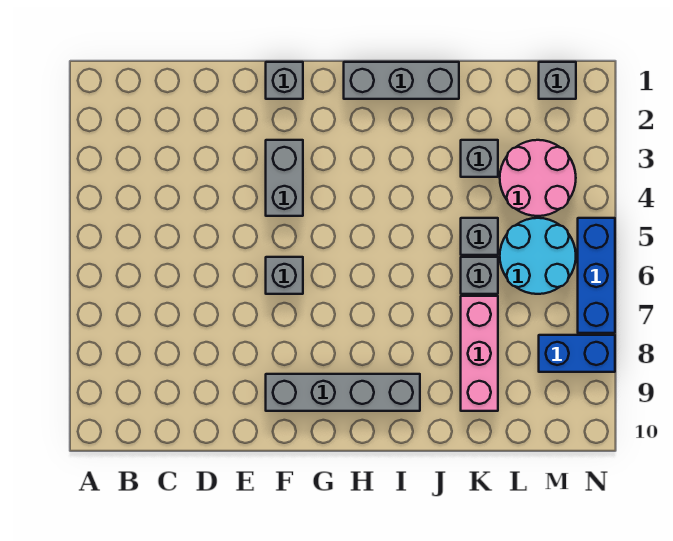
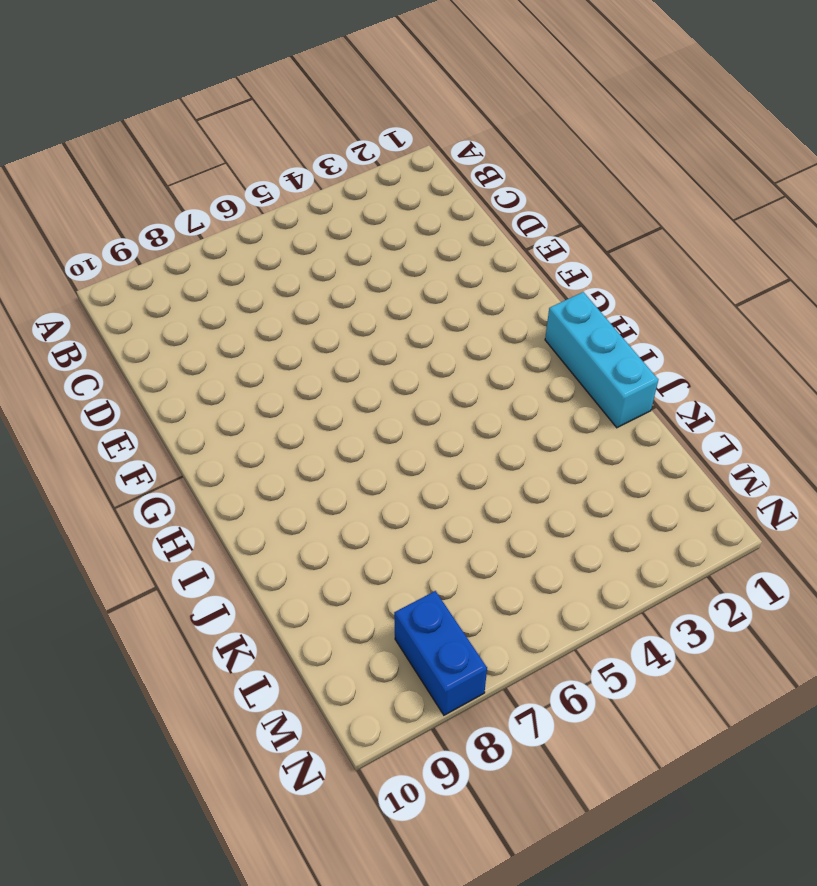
cyan brick H1:J1 level 1 -> grey brick H1:J1 level 1
none -> grey brick F1 level 1
none -> grey brick F3:F4 level 1
none -> grey brick F6 level 1

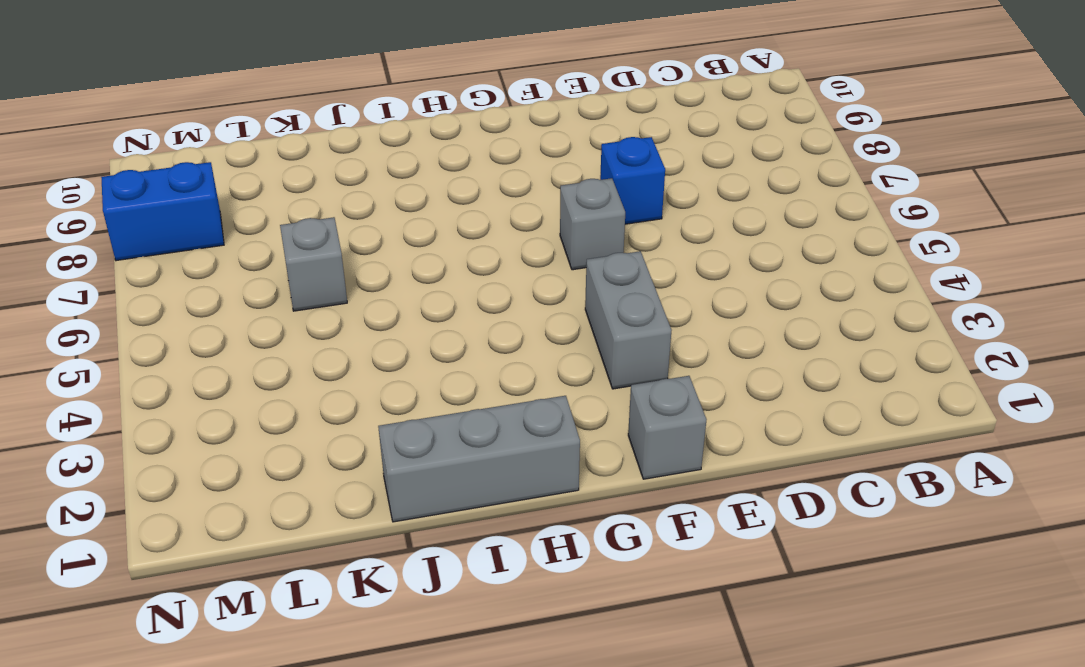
blue brick E7 level 1 -> none
none -> grey brick F9:I9 level 1
none -> grey brick K3 level 1
none -> grey brick K5 level 1

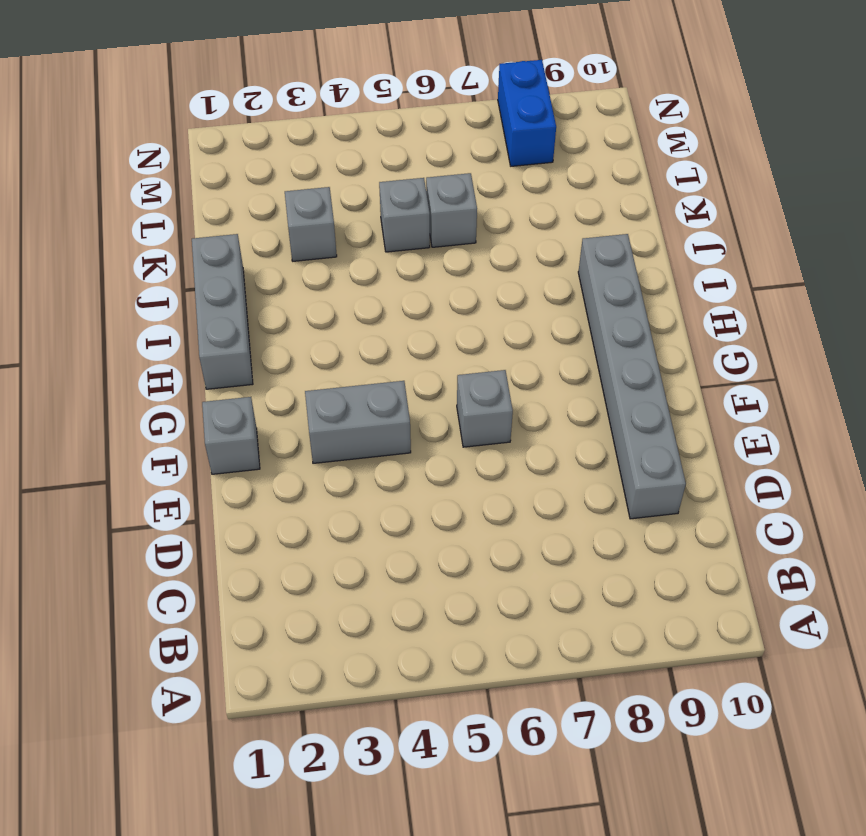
grey brick D9:I9 level 1 -> grey brick F9:I9 level 1
none -> pink brick K7:K9 level 1
none -> pink round brick L3:M4 level 1
none -> cyan round brick L5:M6 level 1

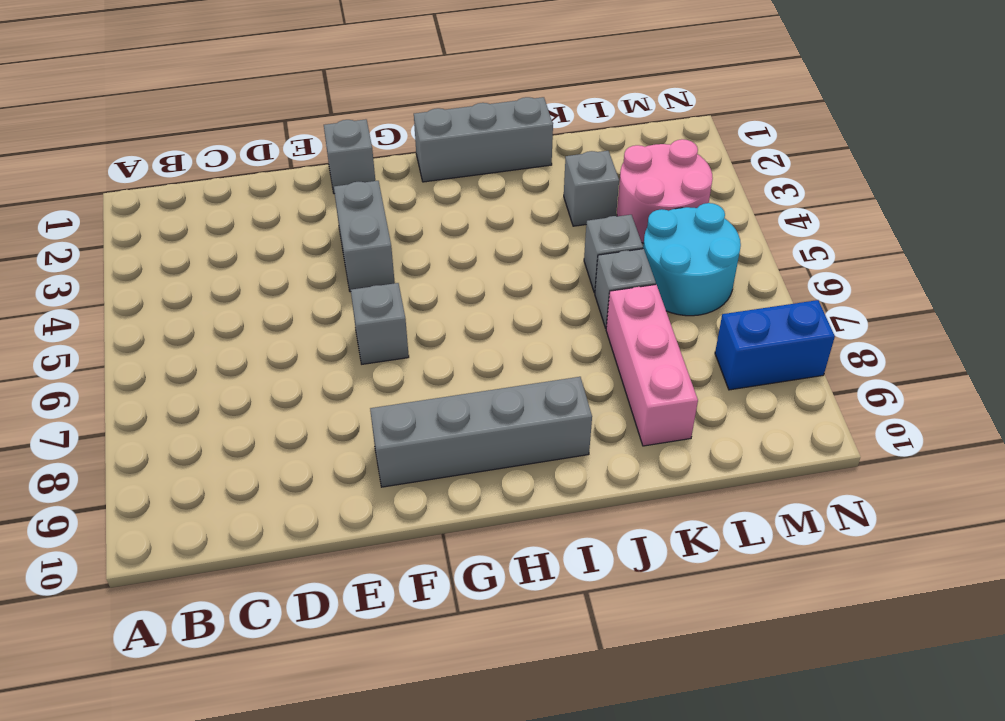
none -> grey brick M1 level 1
none -> blue brick N5:N7 level 1

